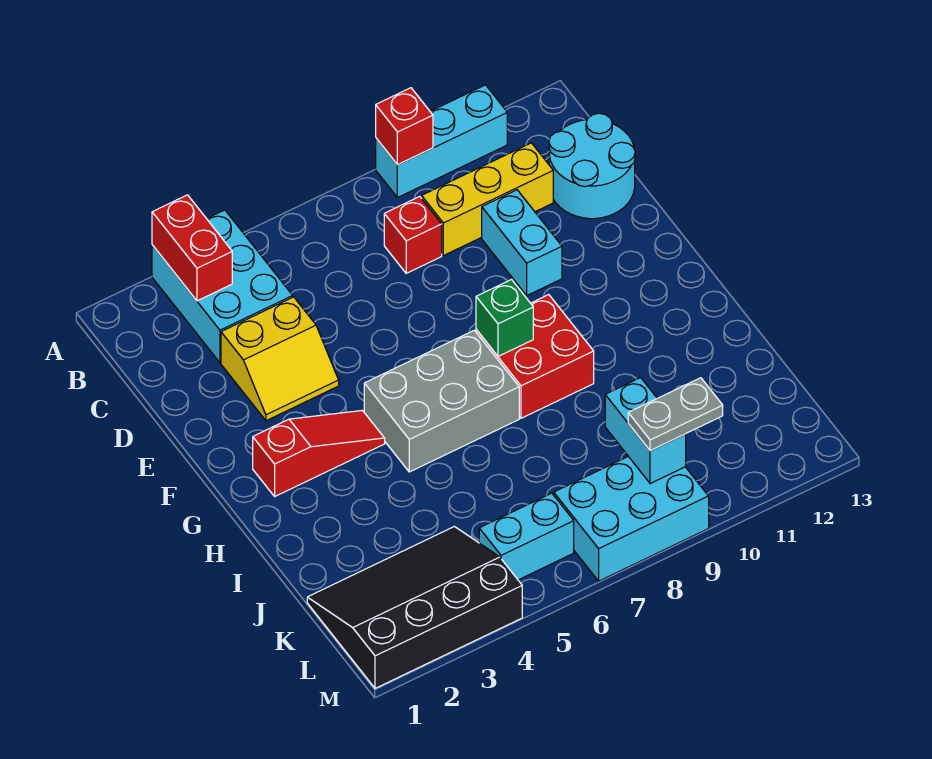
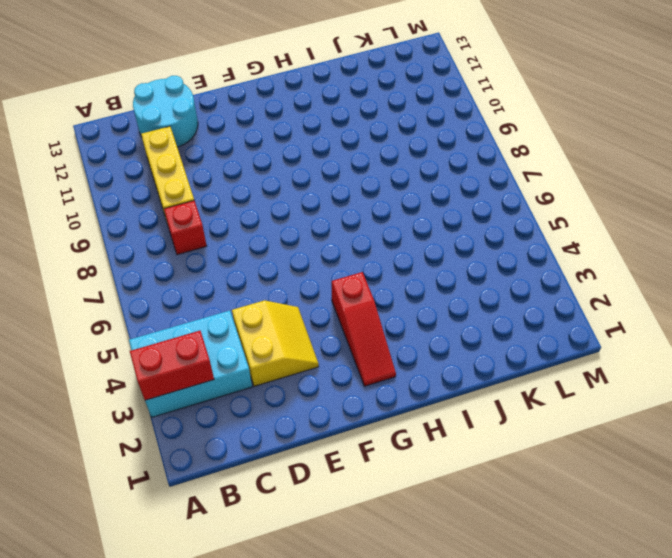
red slope G2:G4 level 1 top 4 -> red slope G2:G4 level 1 top 2
none -> cyan brick A9:A11 level 1
none -> cyan brick D10:E10 level 1
none -> grey brick G5:H7 level 1

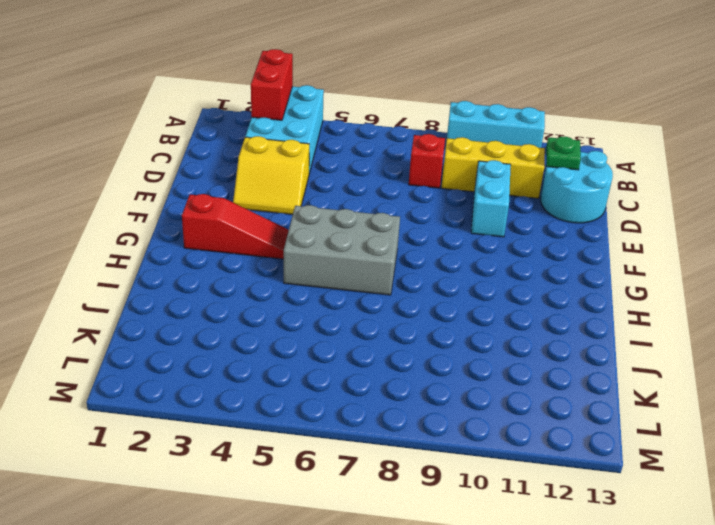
green plate C12 level 2 -> none
none -> red brick G8:H9 level 1
none -> black slope K1:M4 level 1 top M
none -> cyan brick L5:L6 level 1

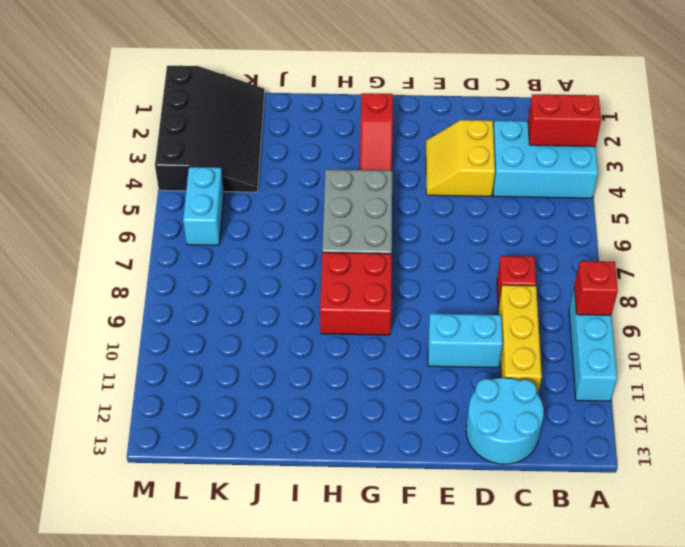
none -> cyan brick L7:M9 level 1
none -> green brick G8 level 2
none -> cyan brick K9:L9 level 2

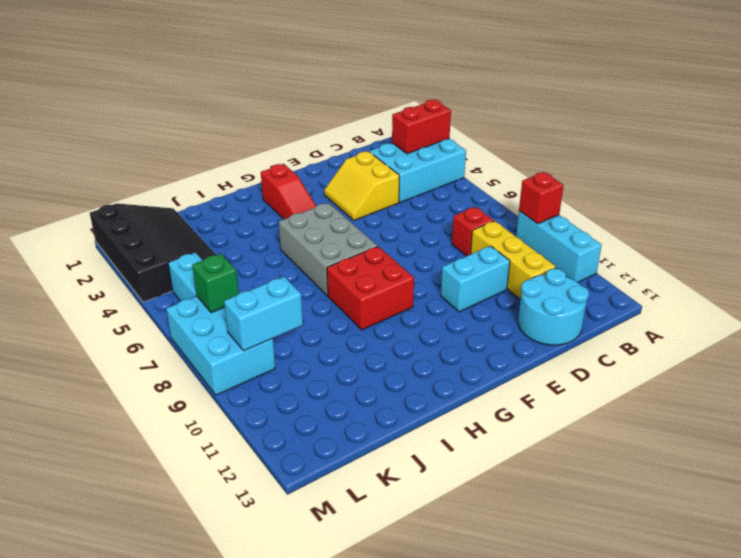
green brick L7 level 2 -> green brick G8 level 2
none -> grey plate L9:L10 level 3

